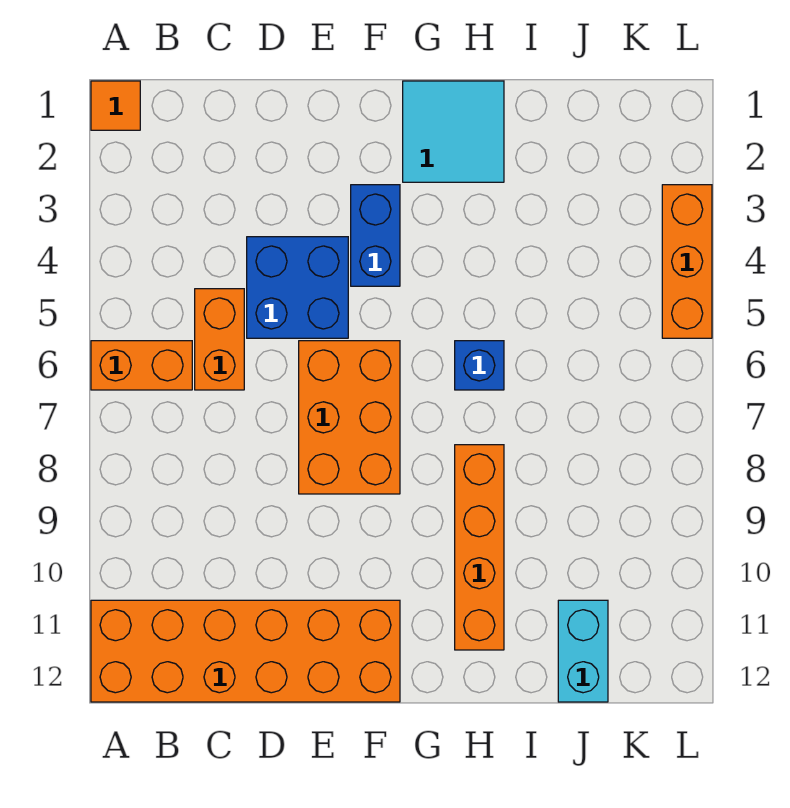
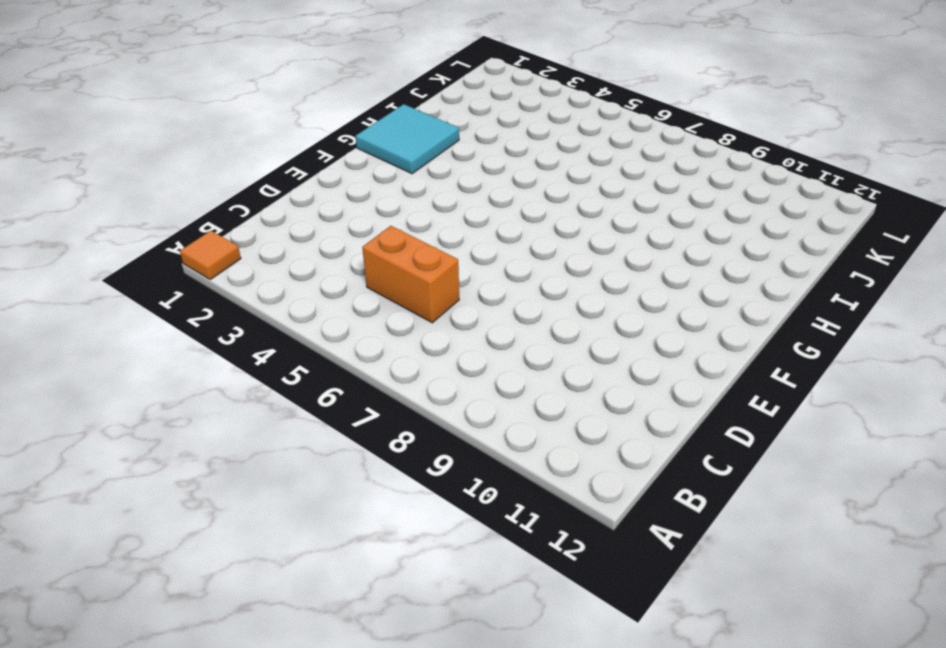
none -> orange brick A6:B6 level 1
none -> orange brick A11:F12 level 1
none -> blue brick D4:E5 level 1

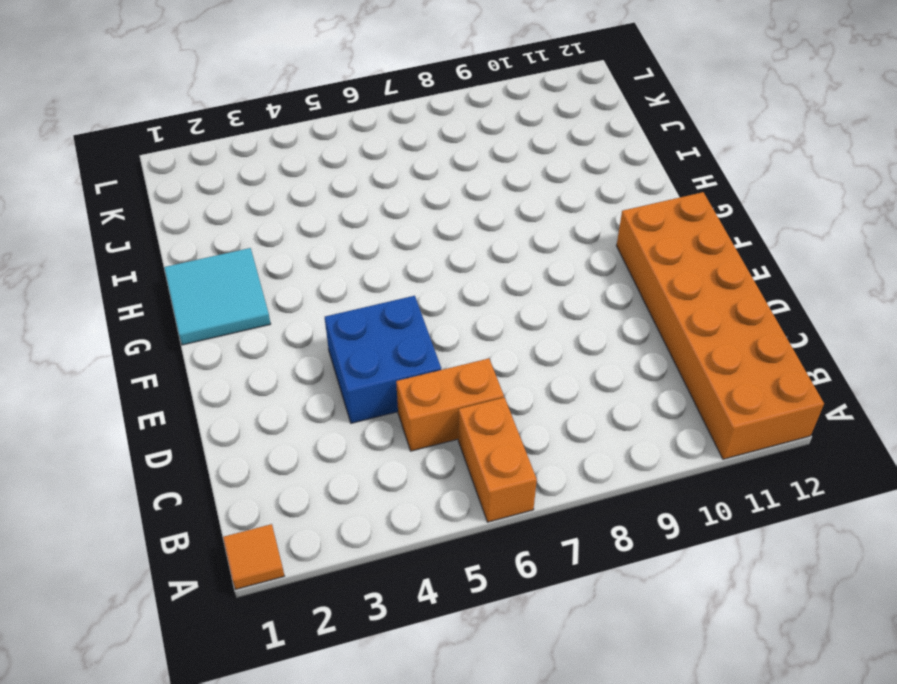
none -> orange brick E6:F8 level 1
none -> blue brick F3:F4 level 1
none -> blue brick H6 level 1

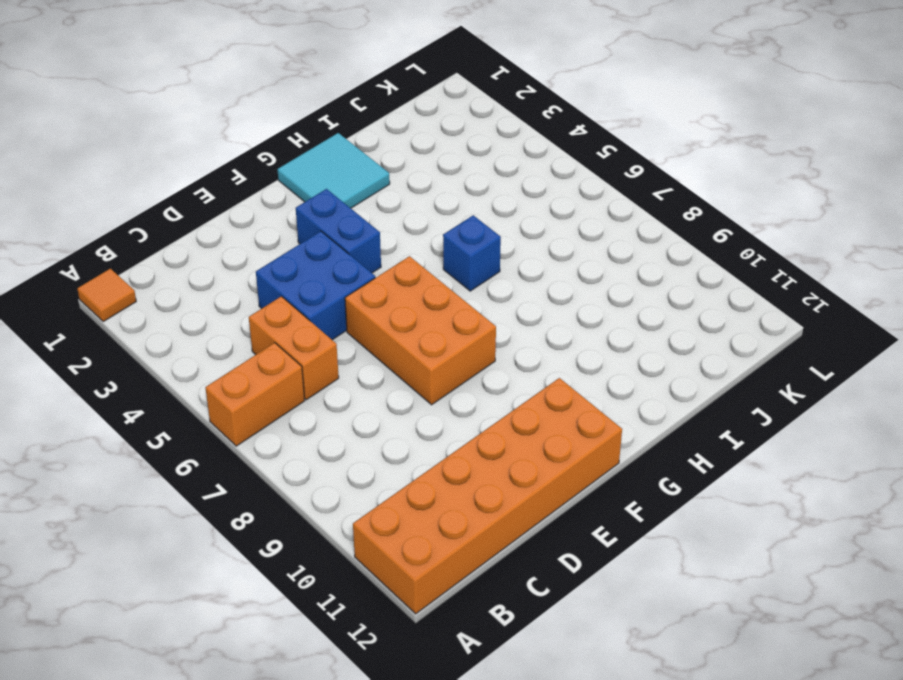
none -> orange brick H8:H11 level 1
none -> cyan brick J11:J12 level 1
none -> orange brick L3:L5 level 1

